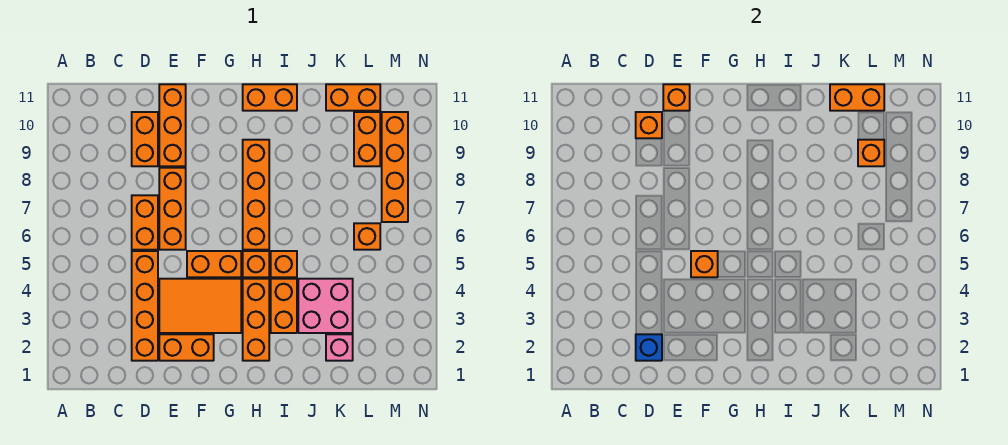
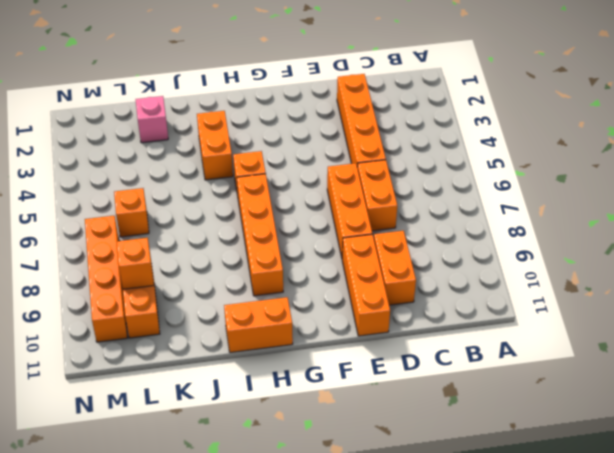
none -> orange brick E2:F2 level 1
none -> orange tile E3:G4 level 1
none -> orange brick F5:G5 level 1

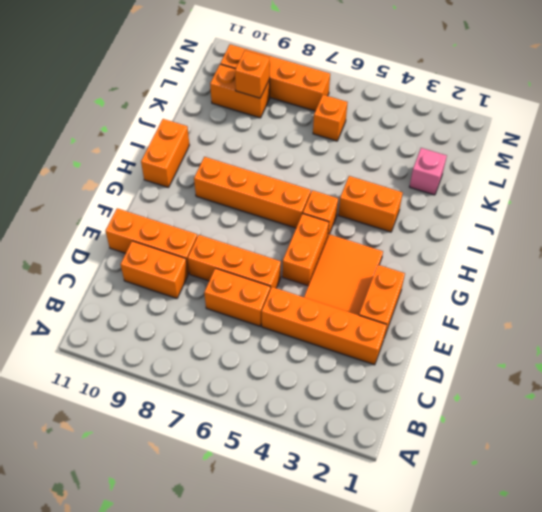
none -> orange brick H2:H4 level 1
none -> orange brick I5 level 1
none -> pink brick J3:K4 level 1

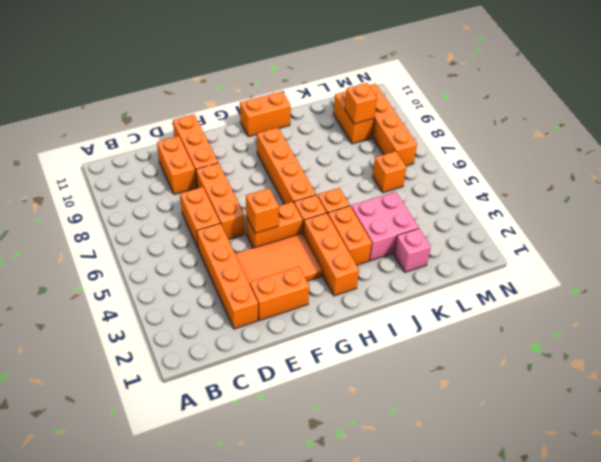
none -> orange brick K11:L11 level 1
none -> blue brick D2 level 2
none -> orange brick D10 level 2

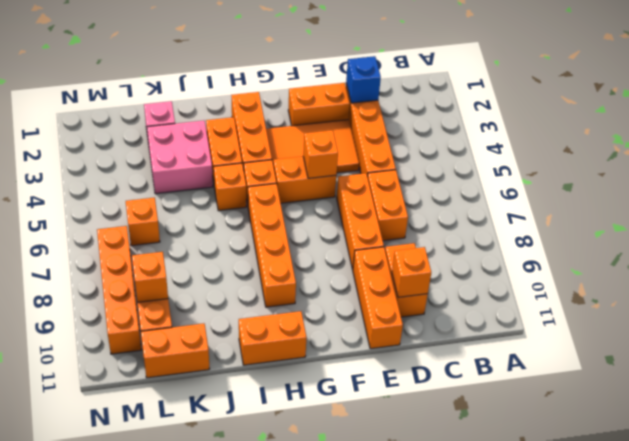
none -> orange brick E11 level 2
none -> orange brick K11:L11 level 2

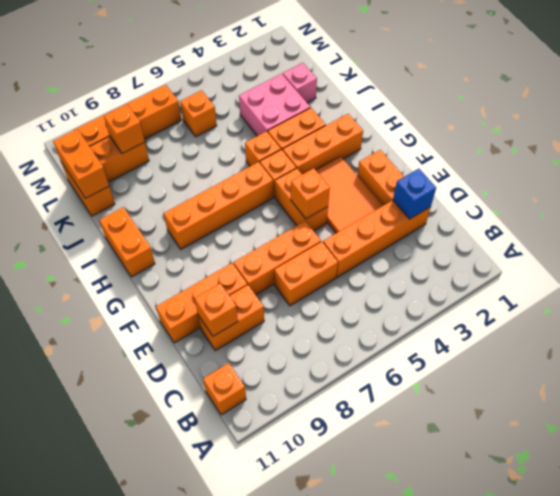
orange brick B11 level 1 -> orange brick E11 level 2

